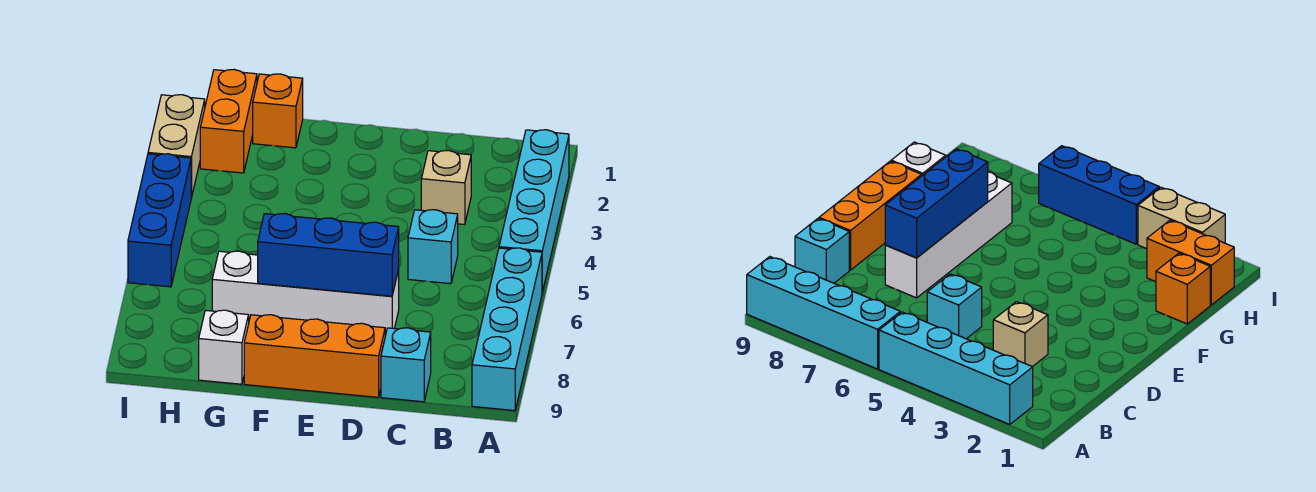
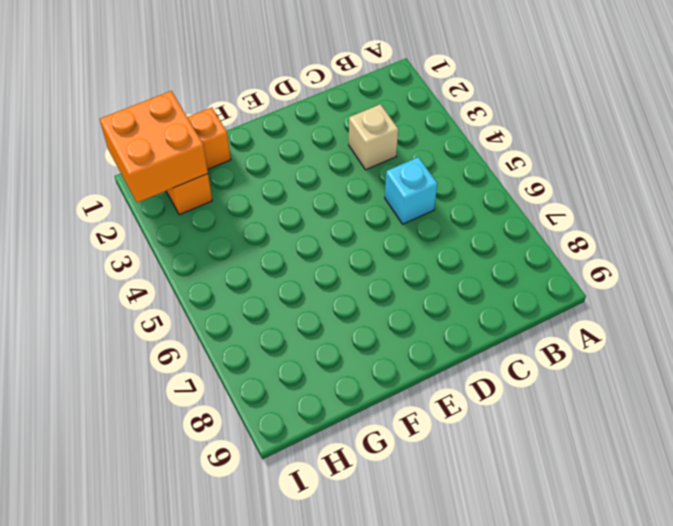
orange brick H1:I2 level 2 -> none
none -> cyan brick A2:A5 level 1
none -> cyan brick A6:A9 level 1
none -> cyan brick C9 level 1

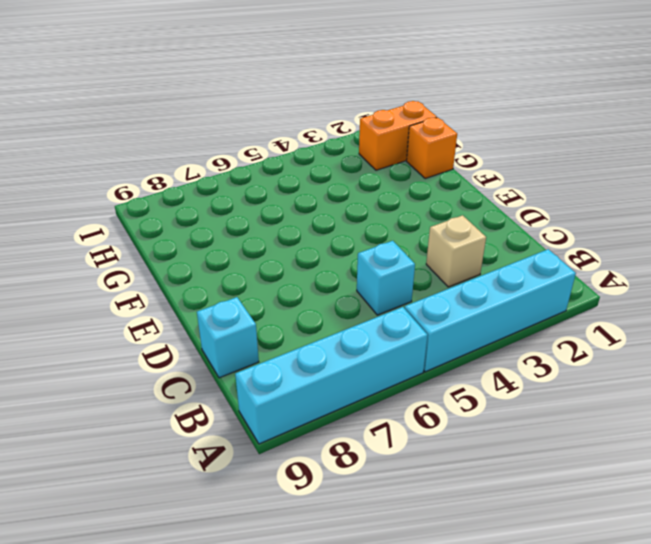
none -> white brick D7:G7 level 1
none -> orange brick D9:F9 level 1
none -> white brick G9 level 1

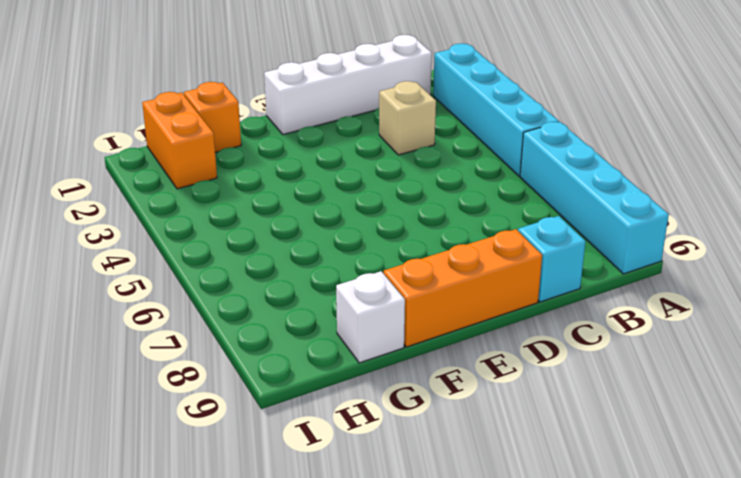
white brick B1:E1 level 1 -> white brick D7:G7 level 1
none -> cyan brick C5 level 1
none -> tan brick I2:I3 level 1
none -> blue brick I4:I6 level 1

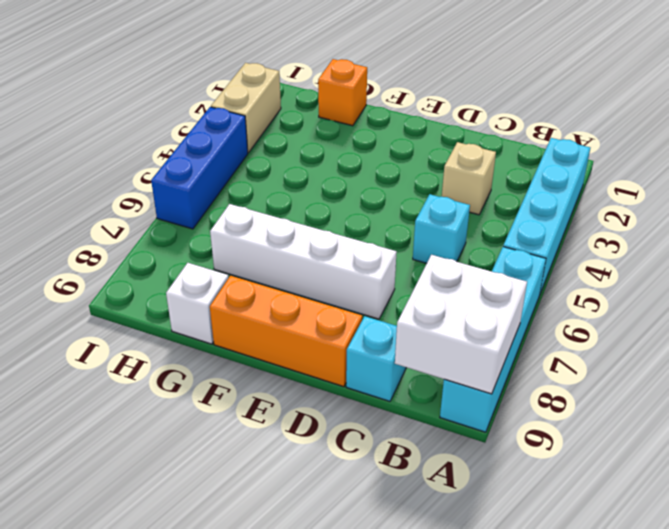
white brick A8:B9 level 2 -> none
none -> orange brick H1:H2 level 1
none -> blue brick D7:F7 level 2

